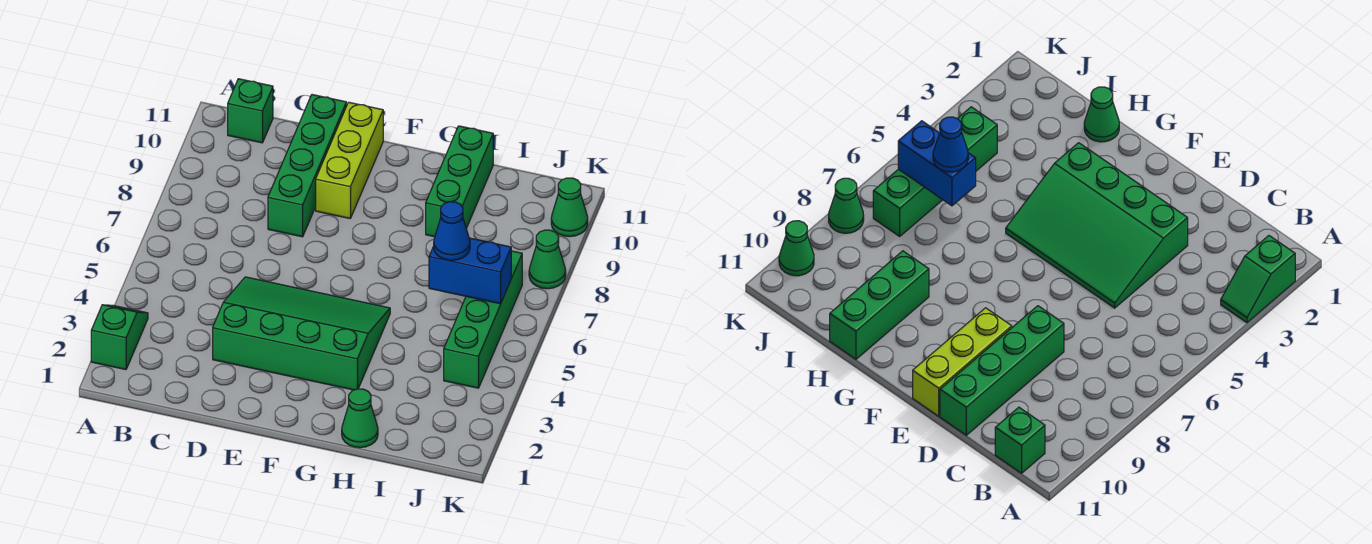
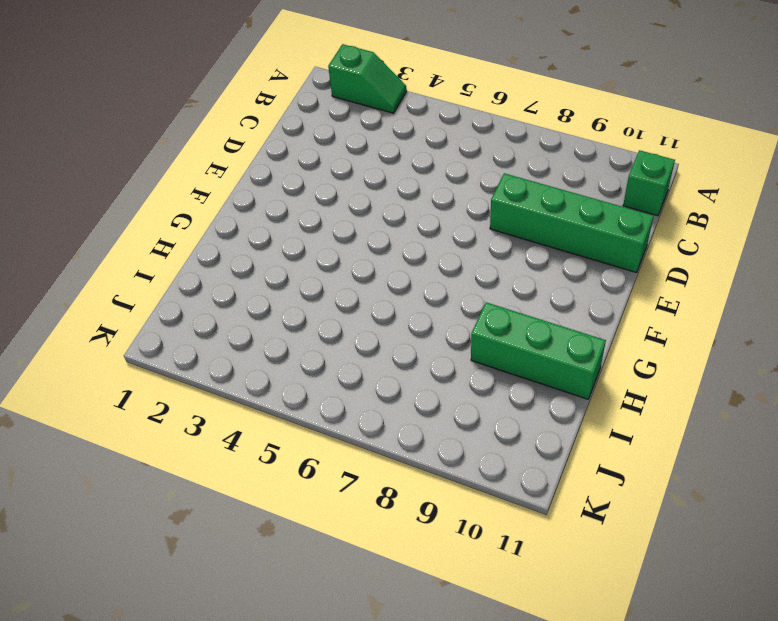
none -> green slope D3:G5 level 1 top 3
none -> lime brick E9:E11 level 1
none -> green cone H1 level 1

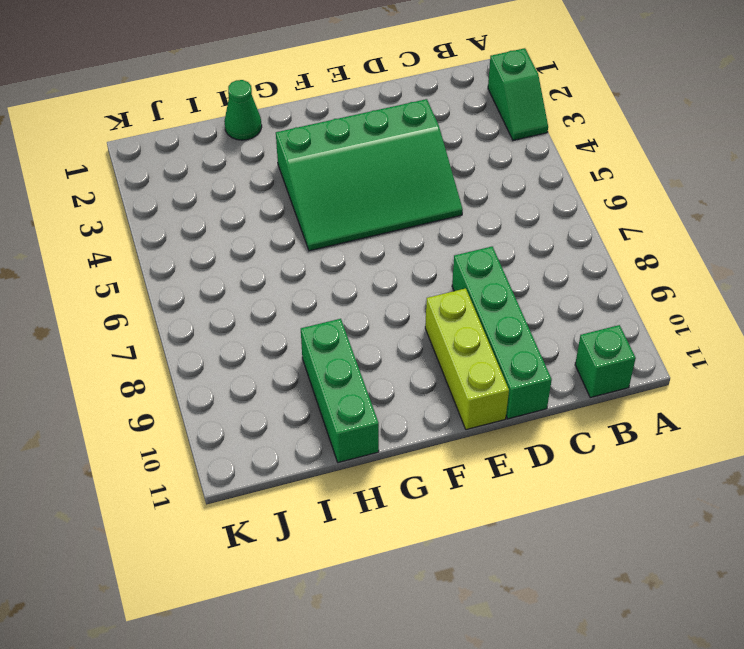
none -> green brick J4:J7 level 1
none -> green cone K8 level 1
none -> green cone K10 level 1

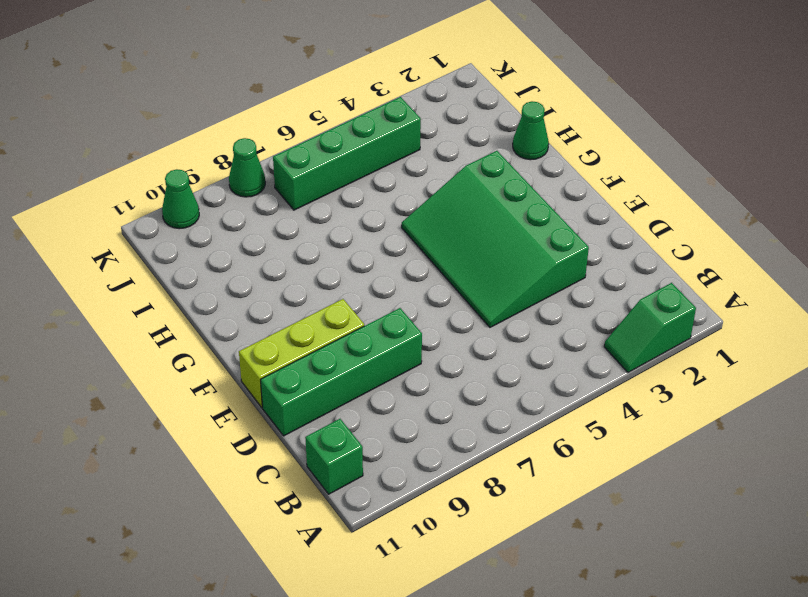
none -> green brick H9:H11 level 1
none -> blue brick I6:J6 level 2
none -> blue cone I6 level 3

